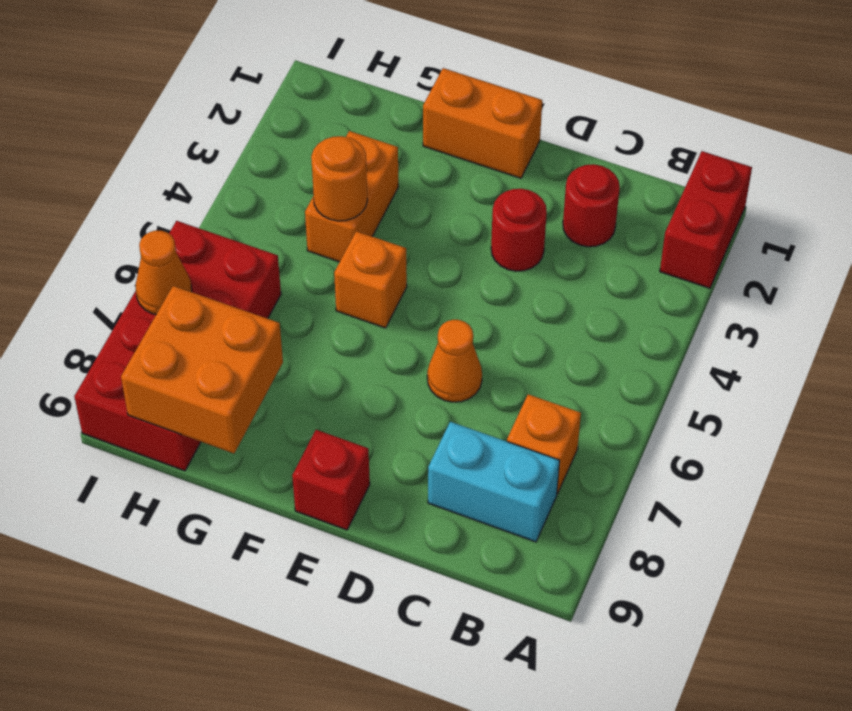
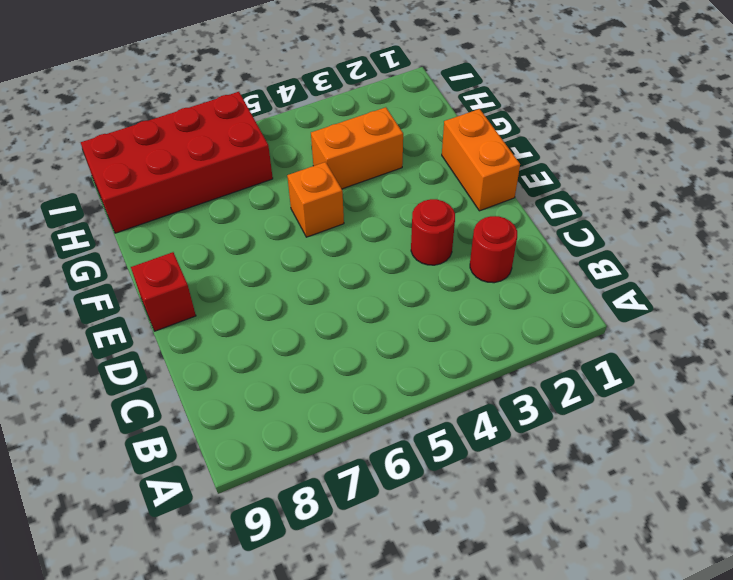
none -> red brick A1:A2 level 1
none -> orange brick B7 level 1
none -> cyan brick B8:C8 level 1

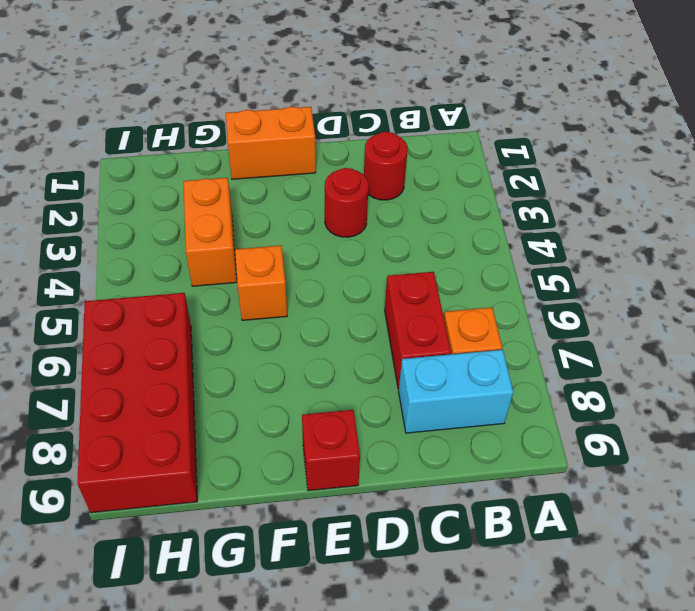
red brick C6:C7 level 1 -> red brick A1:A2 level 1
none -> orange cone D6 level 1
none -> orange round brick G4 level 2
none -> orange brick G8:H9 level 2

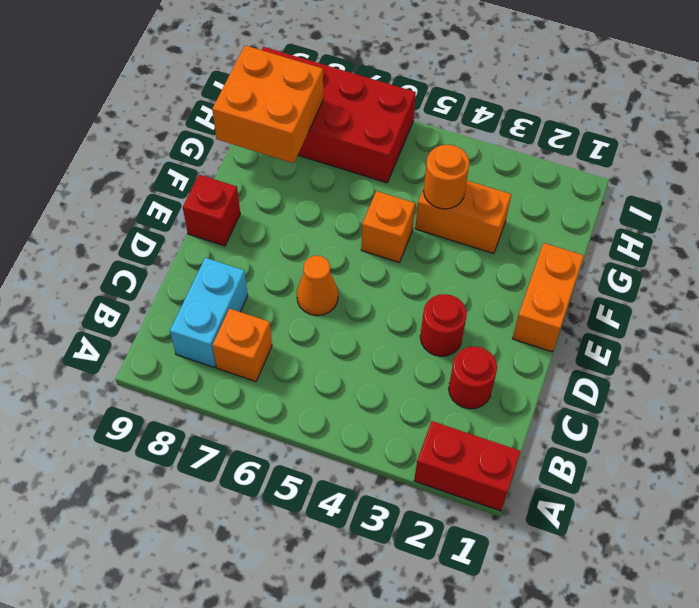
none -> orange cone I7 level 2

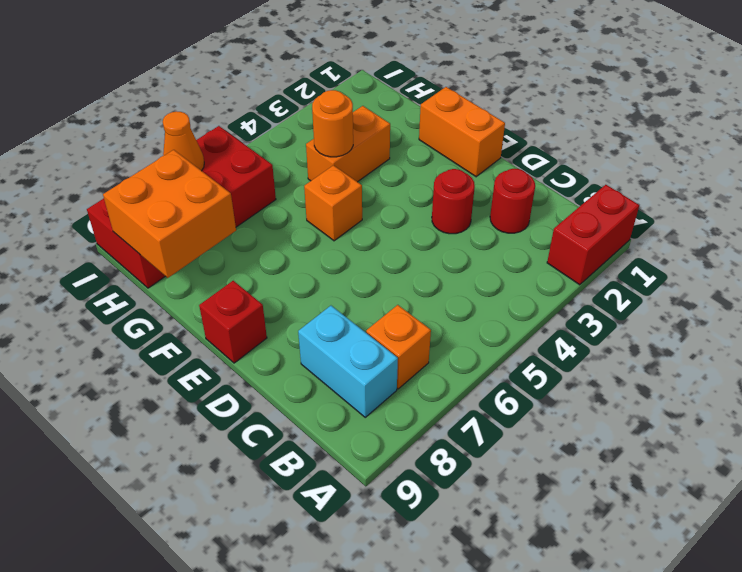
none -> orange cone D6 level 1

